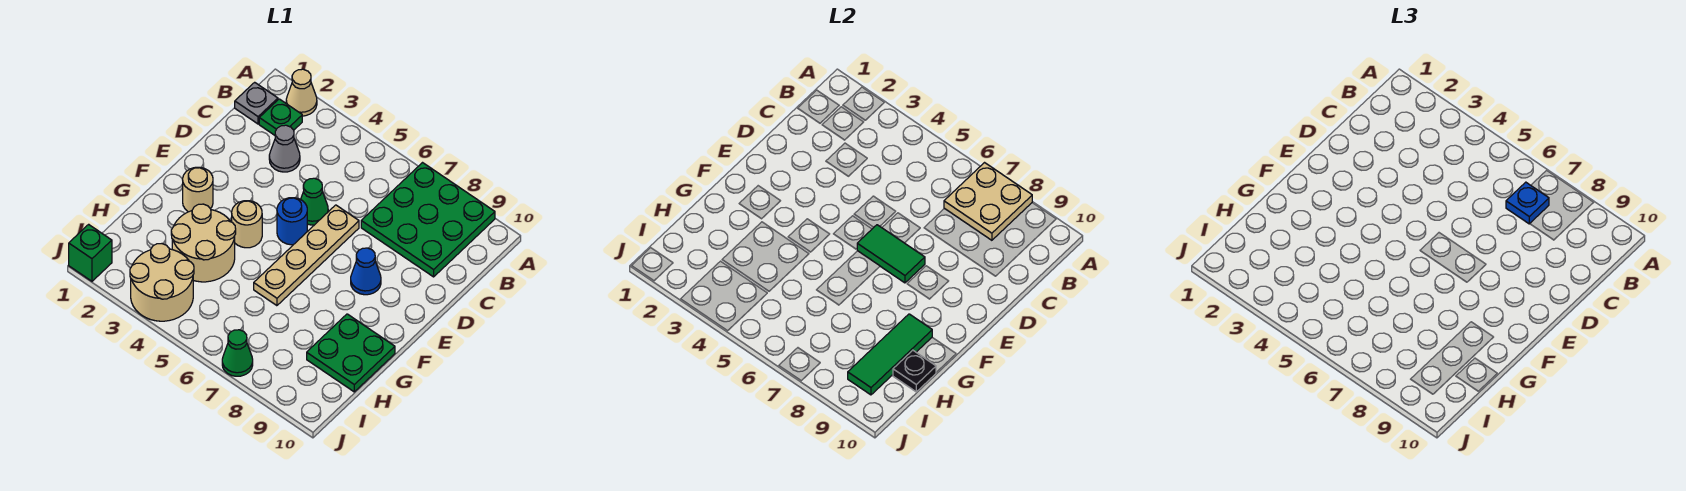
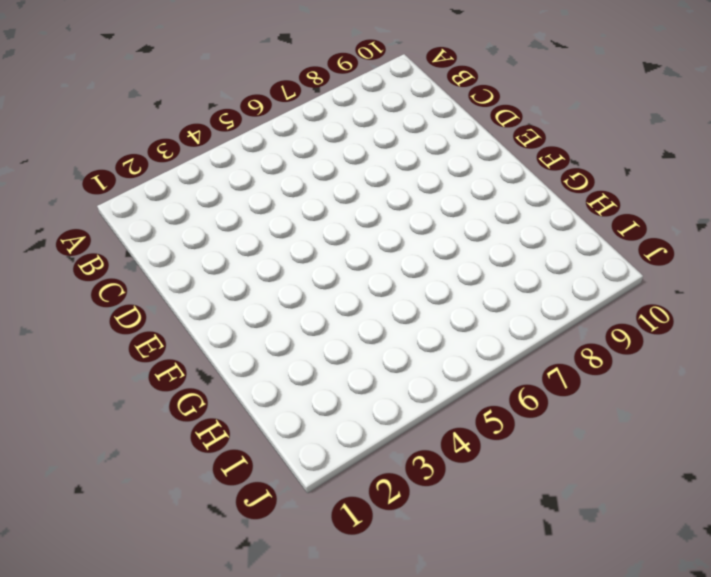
none -> tan cone A2 level 1
none -> green plate A7:C9 level 1
none -> grey plate B1 level 1

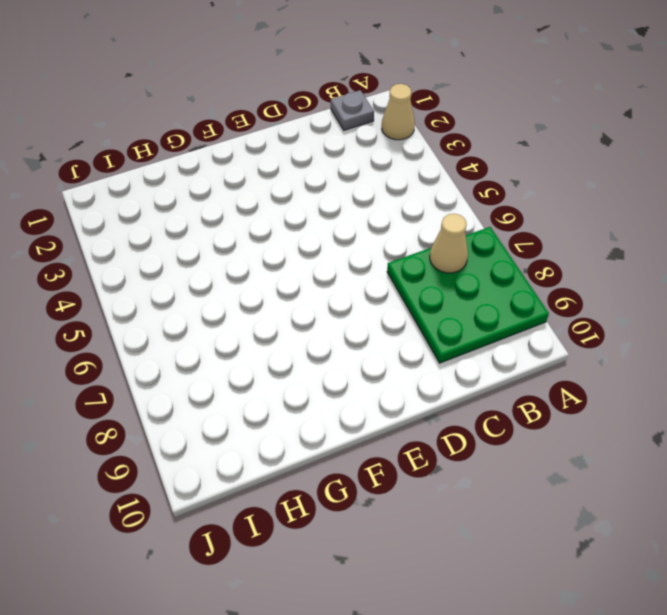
tan cone B7 level 2 -> tan plate A7:B8 level 2
none -> green plate B2 level 1
none -> grey cone C3 level 1
none -> green cone D5 level 1

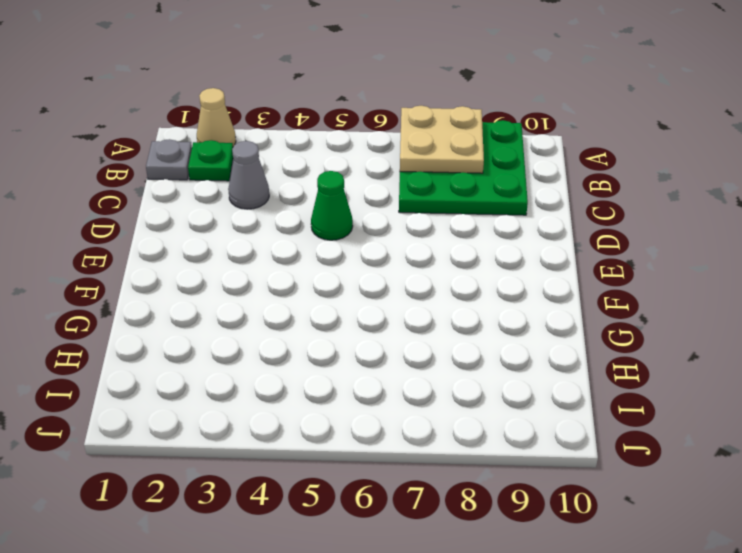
none -> tan plate D6:G6 level 1
none -> blue round brick E5 level 1
none -> blue cone E8 level 1

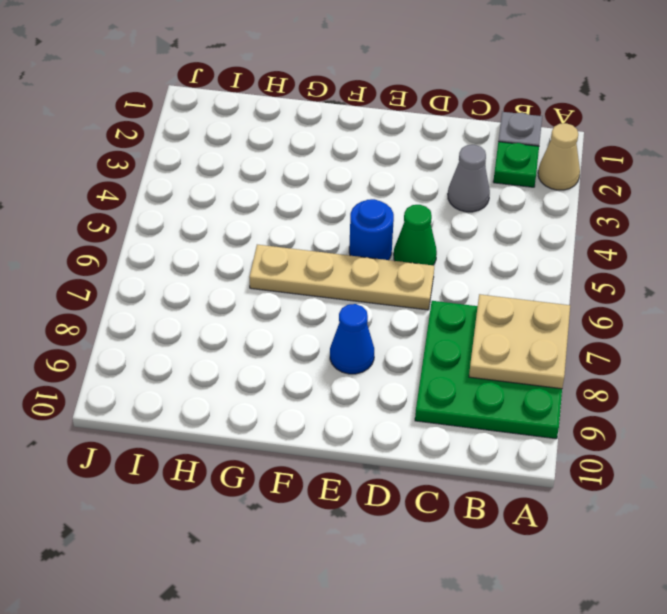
none -> tan round brick F2 level 1
none -> tan round brick F4 level 1
none -> tan round brick G3:H4 level 1

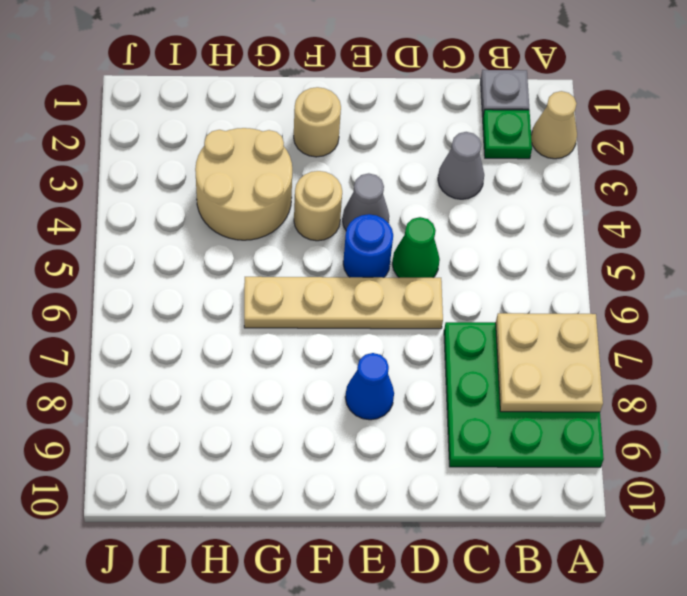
grey cone E4 level 1 -> none
none -> green plate G9:H10 level 1
none -> tan round brick I3:J4 level 1
none -> green brick J1 level 1

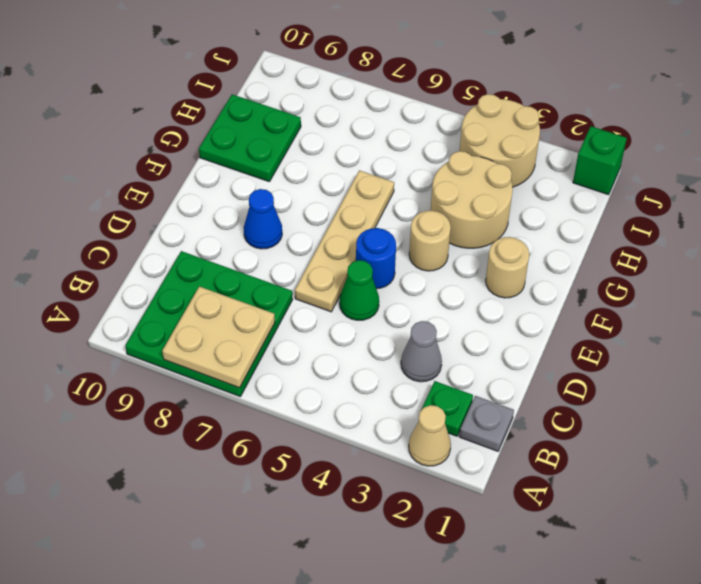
none -> green cone J7 level 1
none -> green tile E6:E7 level 2
none -> green tile G9:I9 level 2

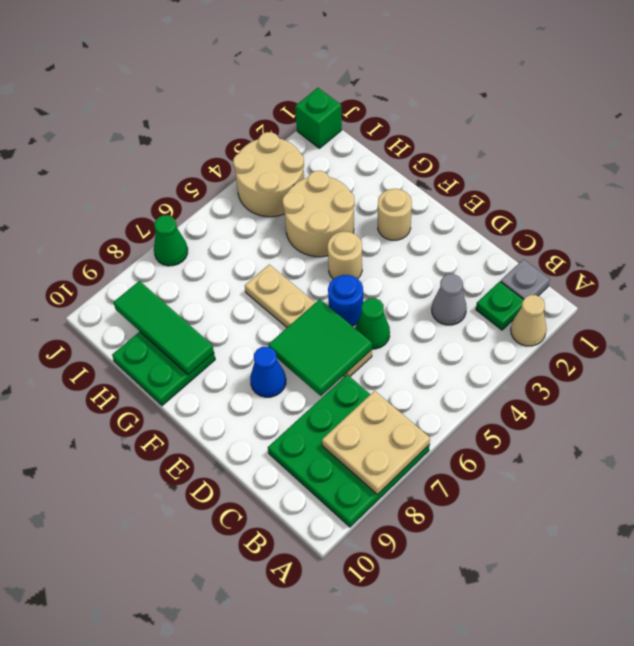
green tile D6:E7 level 2 -> green tile E6:E7 level 2
none -> black plate H10 level 2
none -> blue plate B7 level 3

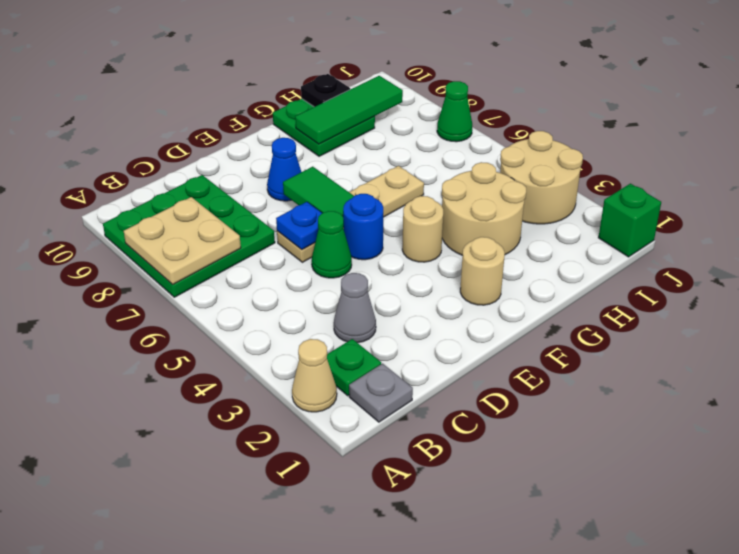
blue plate D6 level 2 -> blue plate B7 level 3

